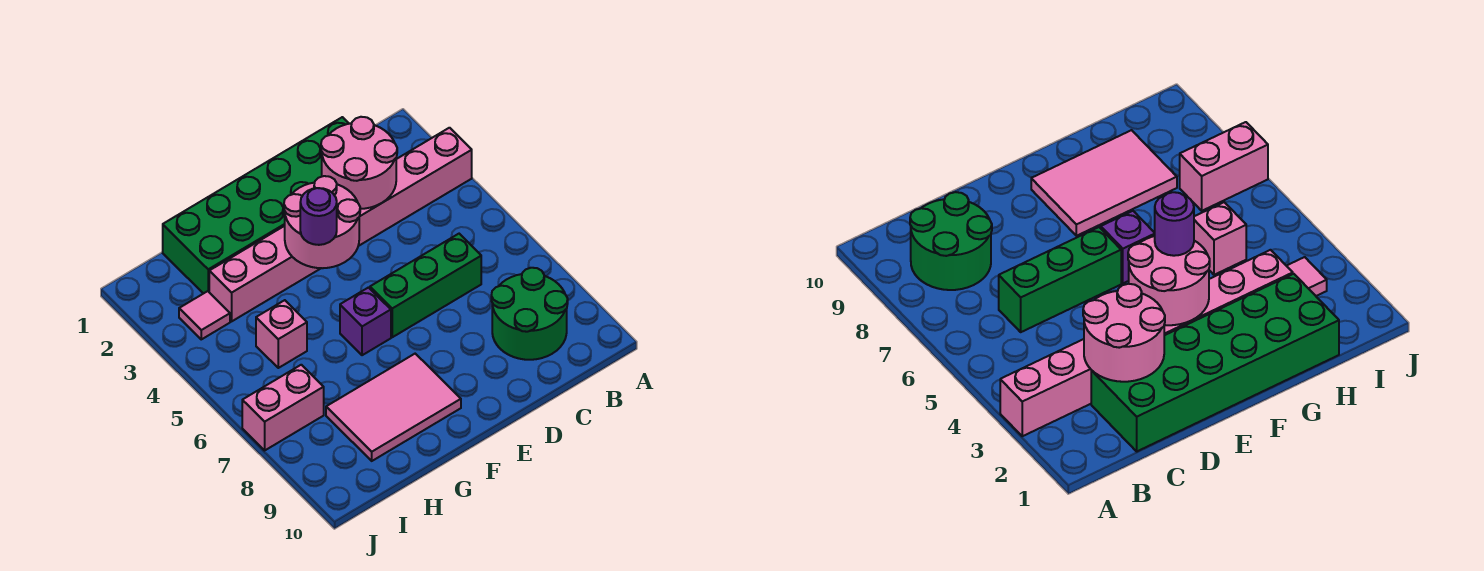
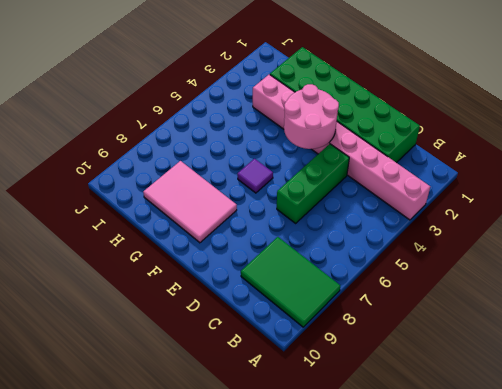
green tile A8:C9 level 1 -> green round brick B8:C9 level 1
green brick D4:D6 level 1 -> green brick C6:E6 level 1
purple tile F6 level 1 -> purple brick F6 level 1
none -> pink brick H5 level 1
none -> pink tile I3 level 1
none -> pink brick I7:J7 level 1

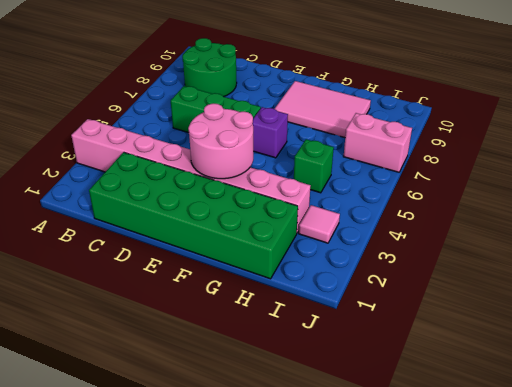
green brick H5 level 1 -> pink brick H5 level 1
none -> pink round brick C2:D3 level 2
none -> purple round brick F4 level 3

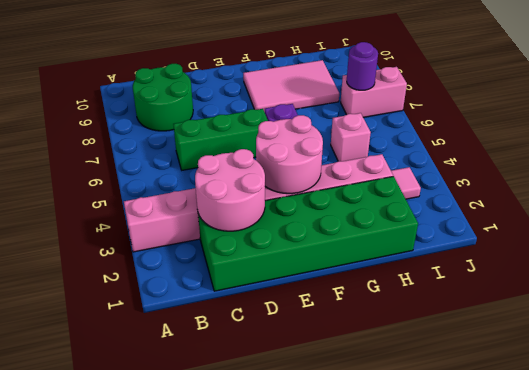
purple round brick I7 level 2 -> purple round brick F4 level 3

